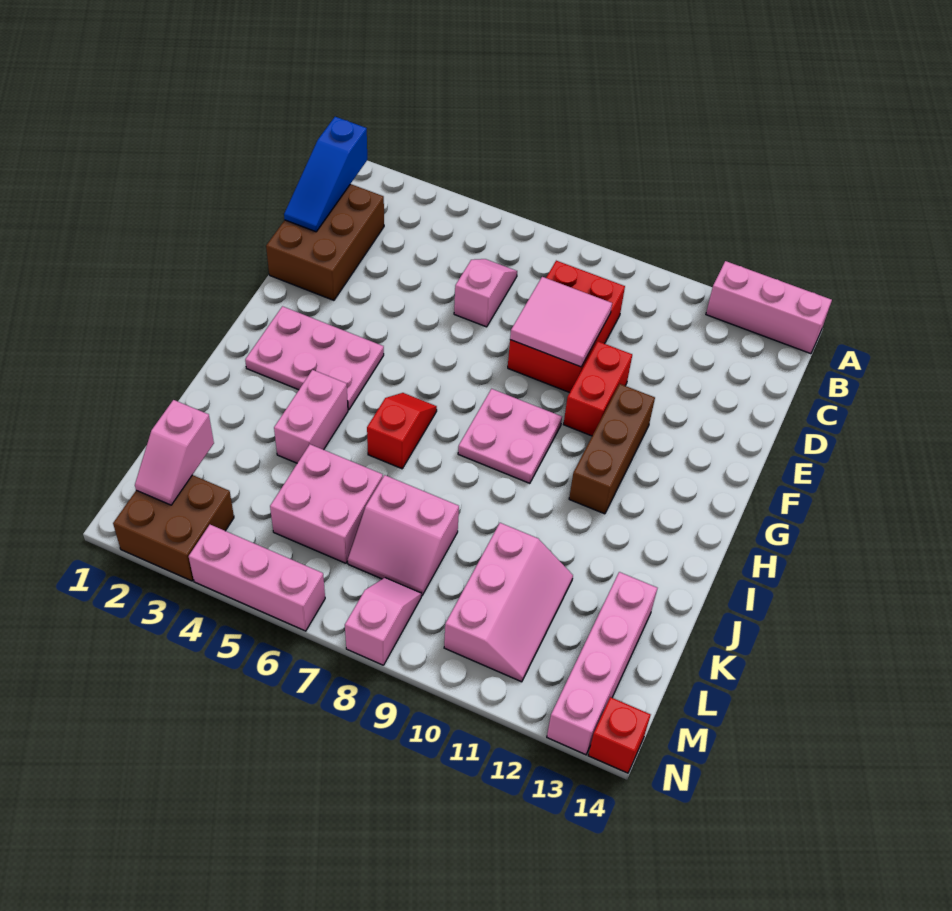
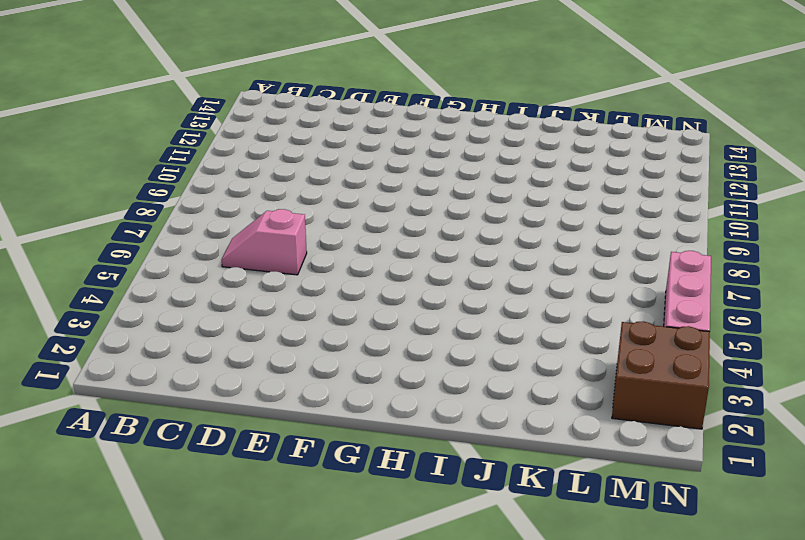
none -> pink brick A12:A14 level 1
none -> brown brick C1:E2 level 1
none -> red brick C8:E9 level 1

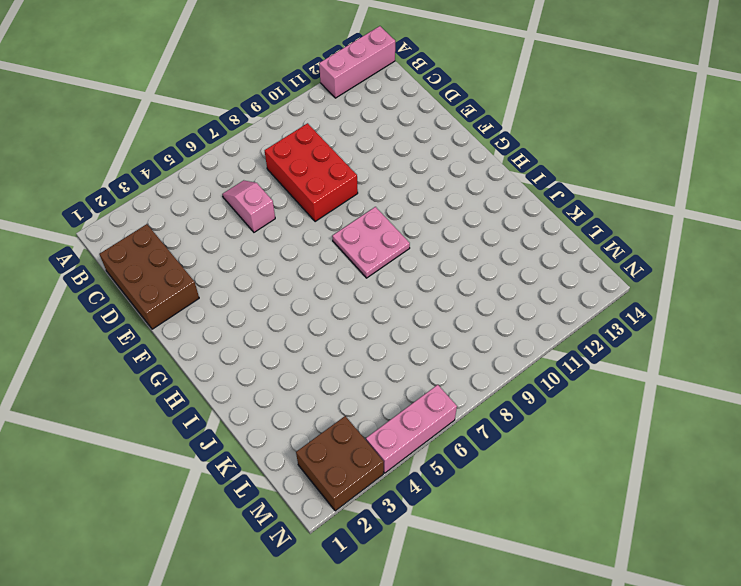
none -> red brick E10:F10 level 1
none -> brown brick F11:H11 level 1
none -> pink plate G2:H4 level 1

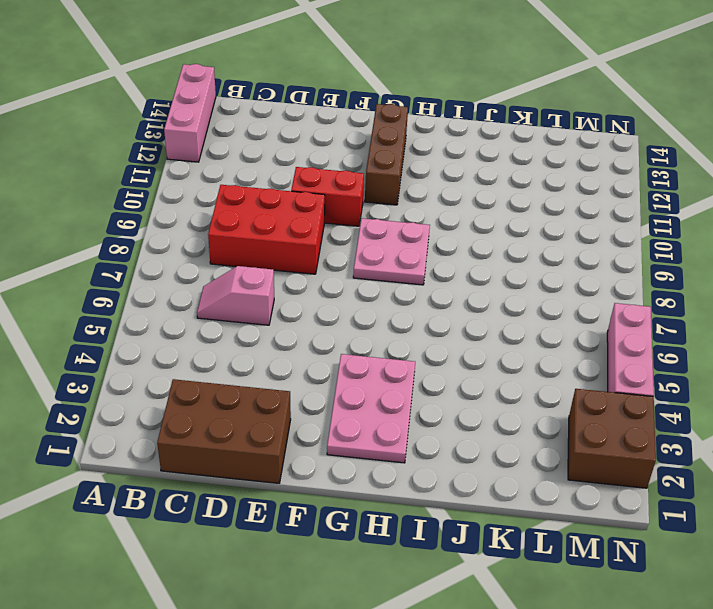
brown brick G11:G13 level 1 -> brown brick F11:H11 level 1
none -> red slope H6:I6 level 1 top I
none -> pink brick I4:J4 level 1
none -> pink brick K5:L6 level 1

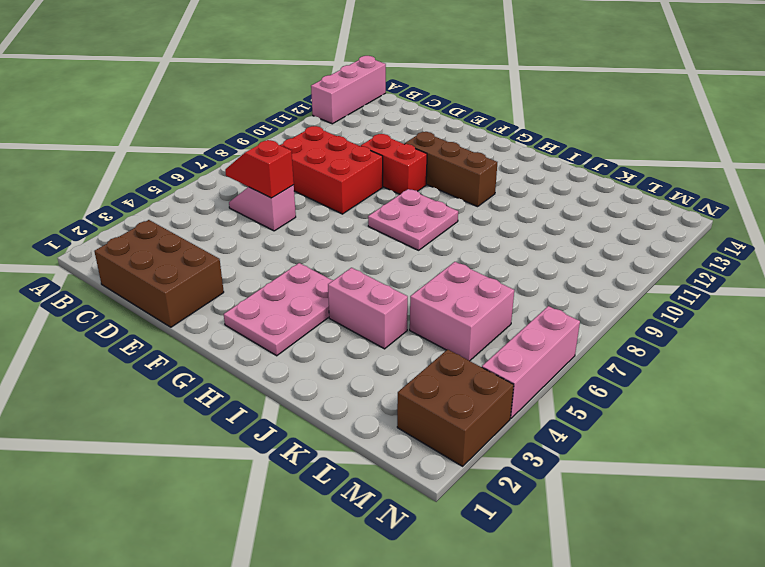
red slope C6:D6 level 2 top D -> red slope H6:I6 level 1 top I
none -> pink slope K7:L8 level 1 top K
none -> pink slope K10:M11 level 1 top 10
none -> pink brick K13:N13 level 1

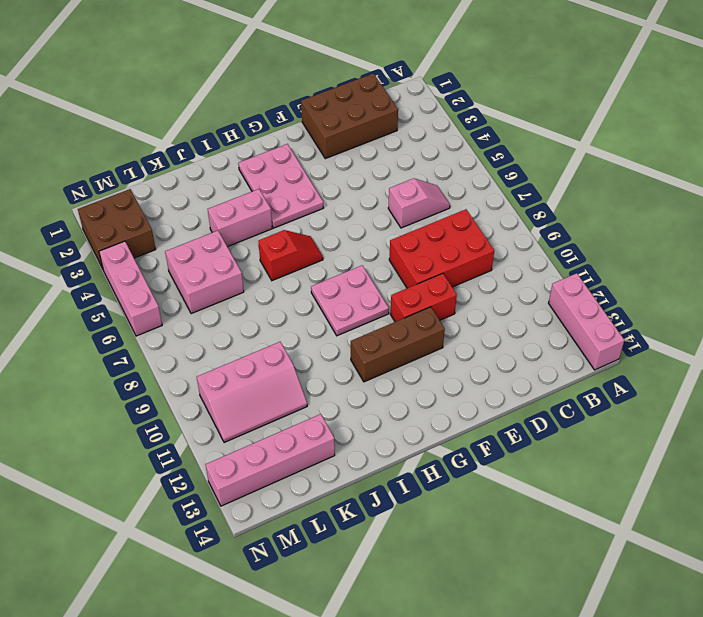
none -> pink slope K7:L8 level 1 top K
none -> pink slope M8:N8 level 1 top N
none -> red brick N14 level 1

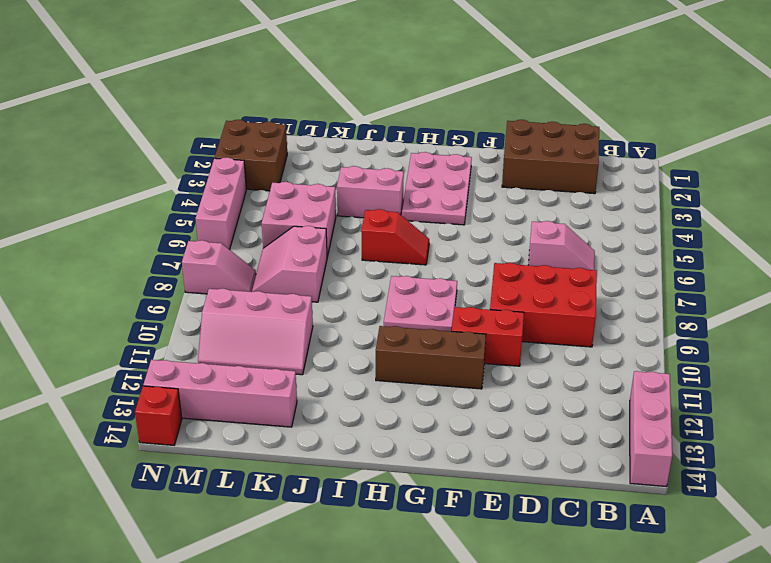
none -> blue slope B1:D1 level 2 top B
none -> pink tile D8:E9 level 2
none -> pink slope L2:M2 level 2 top L

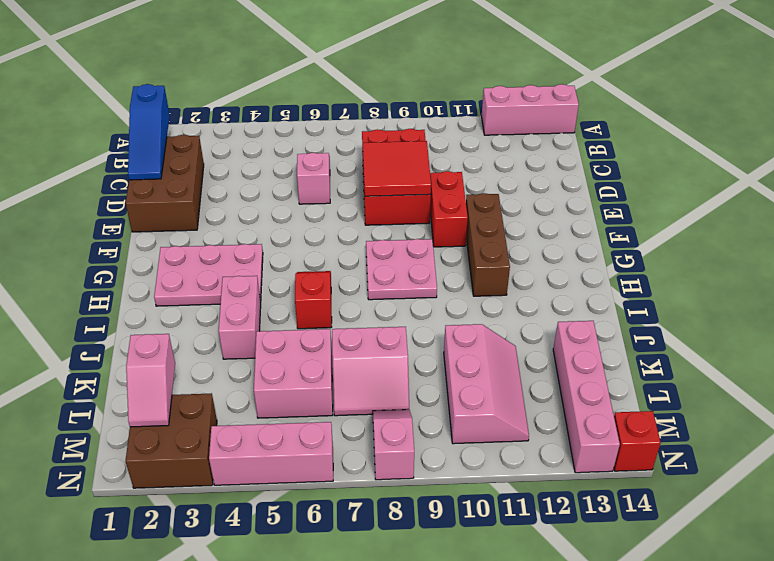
red tile D8:E9 level 2 -> pink tile D8:E9 level 2

